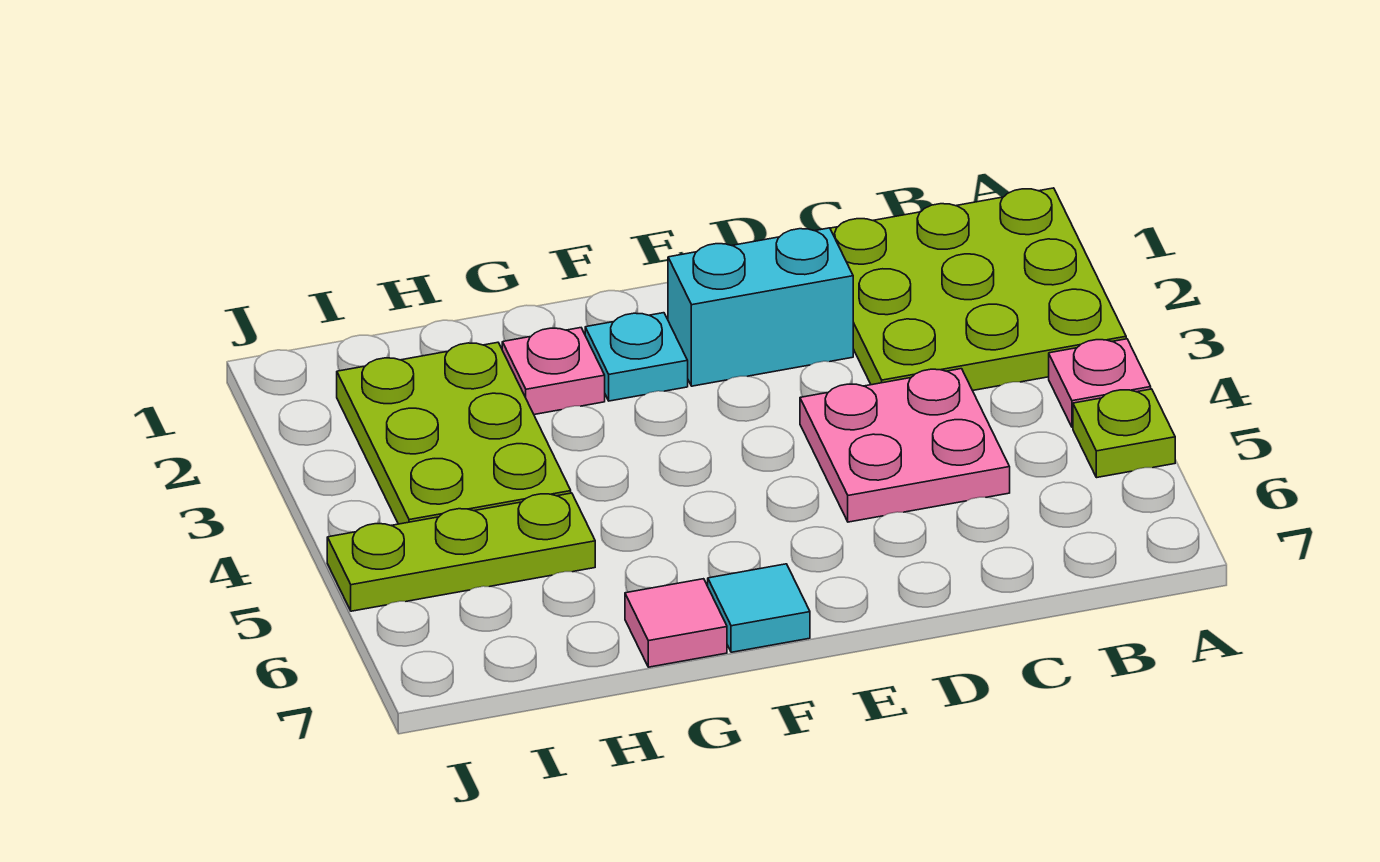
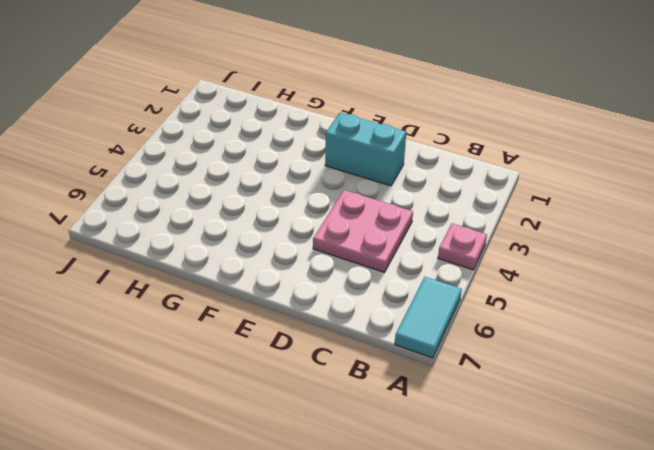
cyan tile A6:A7 level 1 -> none
none -> lime plate A1:C3 level 1
none -> lime plate A5 level 1

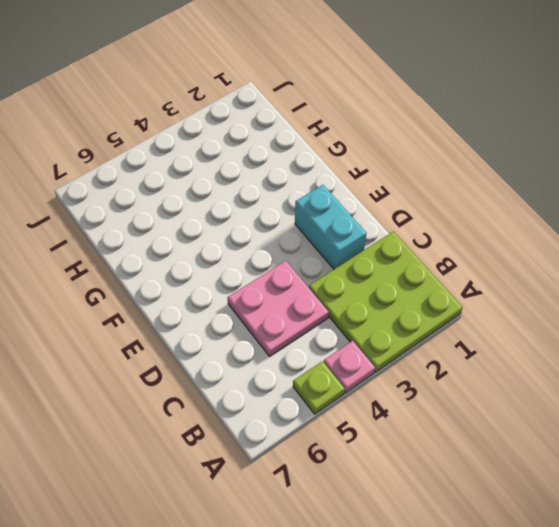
none -> cyan plate F2 level 1
none -> cyan tile F7 level 1

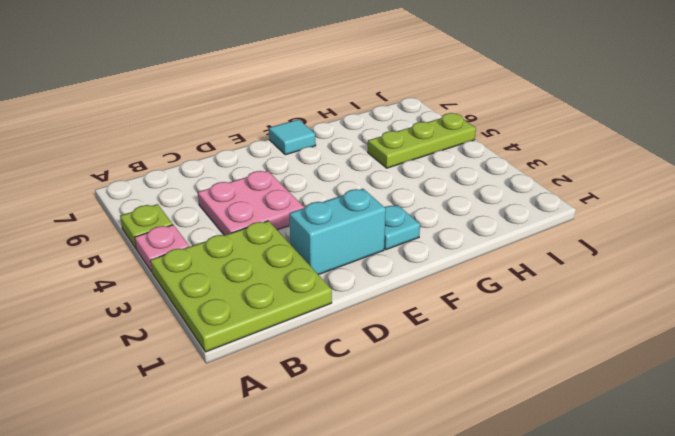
none -> pink plate G2 level 1
none -> pink tile G7 level 1

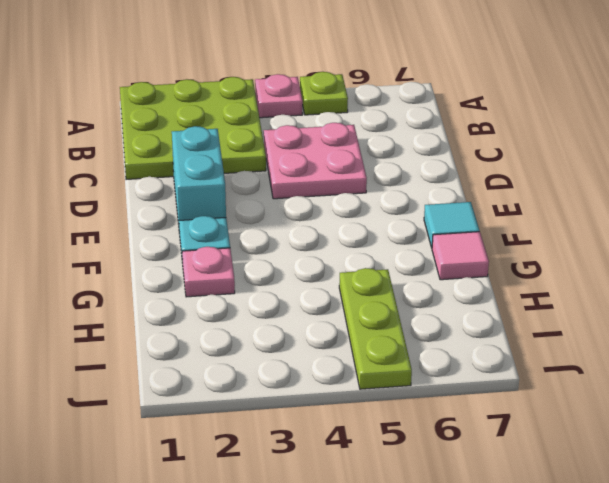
none -> lime plate H2:I4 level 1

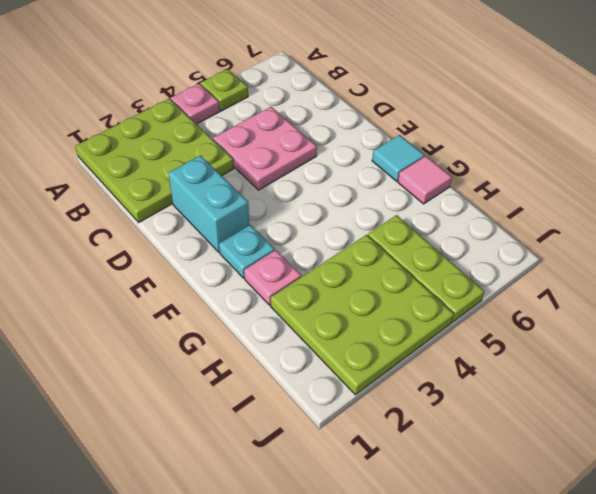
lime plate H2:J4 level 1 -> lime plate H2:I4 level 1

